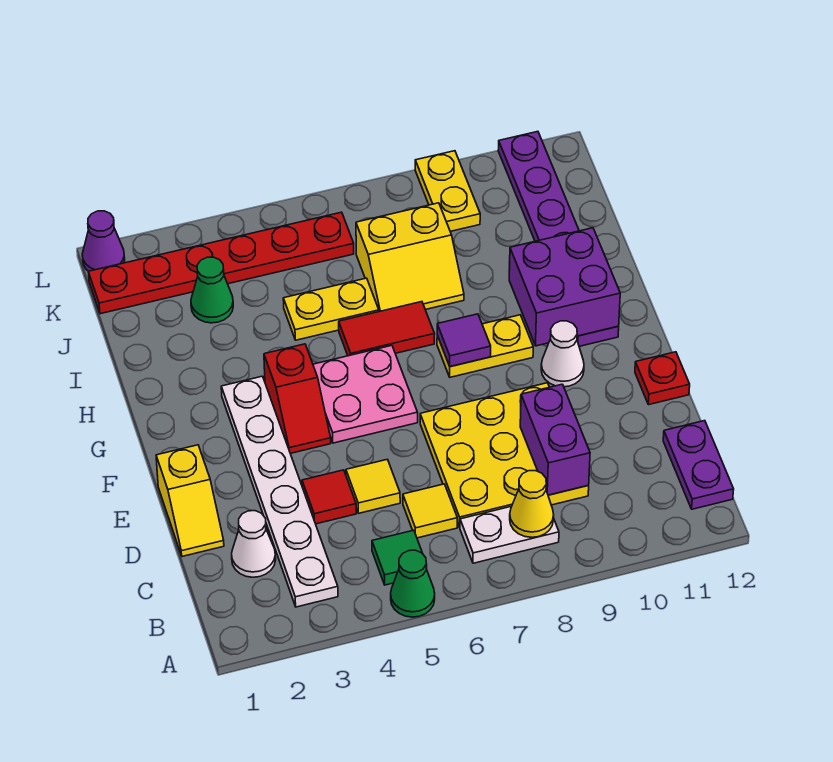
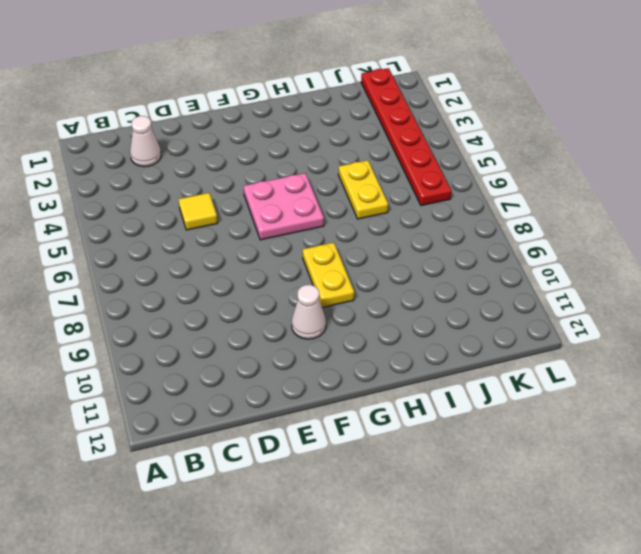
none -> green cone A5 level 1
none -> white plate B3:G3 level 1
none -> green tile B5 level 1

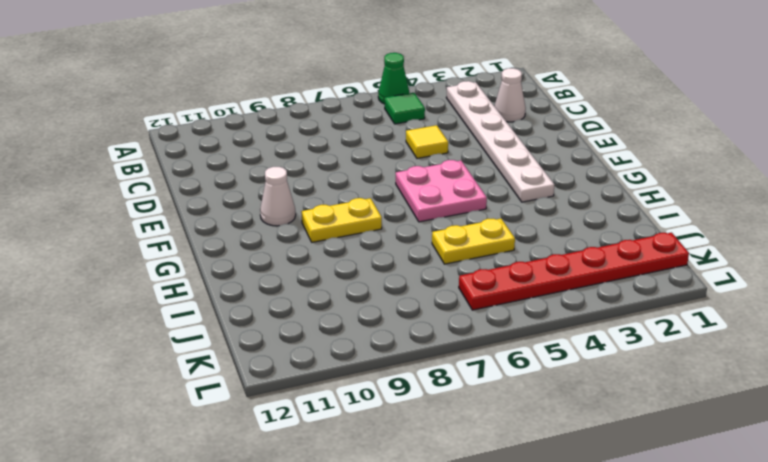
none -> white plate B7:B8 level 1
none -> purple plate B12:C12 level 1
none -> yellow tile C6 level 1

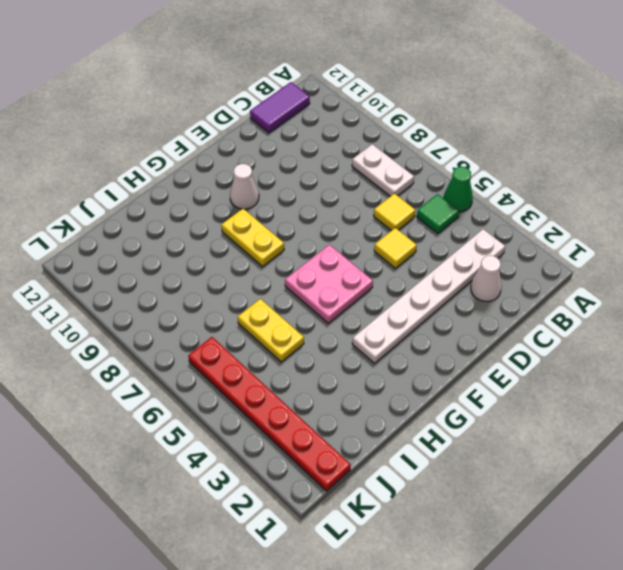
purple tile B12:C12 level 1 -> purple plate B12:C12 level 1
none -> yellow plate C7:E9 level 1
none -> yellow slope D1:E1 level 1 top E
none -> red tile D4 level 1

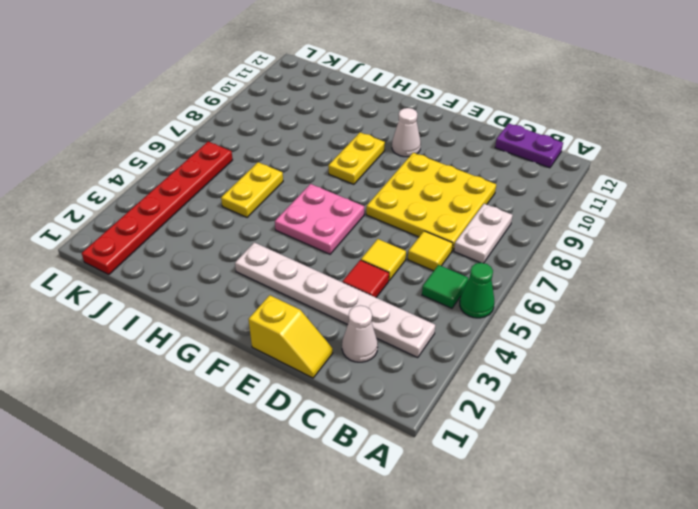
none -> red plate E12 level 1
none -> red slope F4:G4 level 1 top G
none -> purple plate G11:L11 level 1

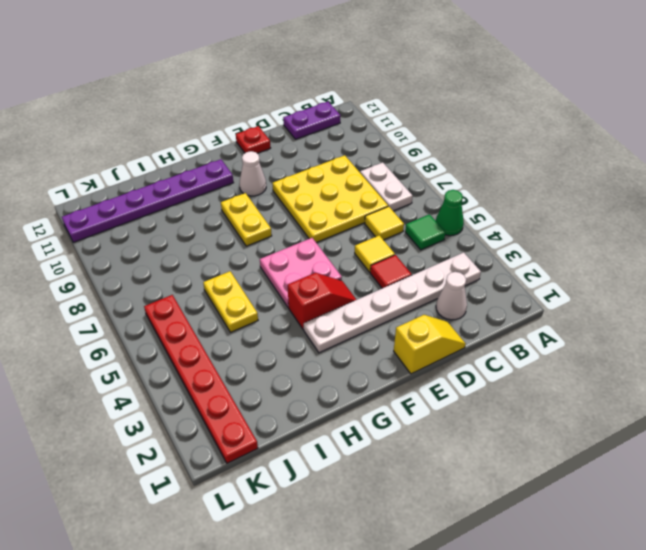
none -> red tile H6:H7 level 1
none -> yellow slope I7:J8 level 1 top J
none -> green cone J3 level 1

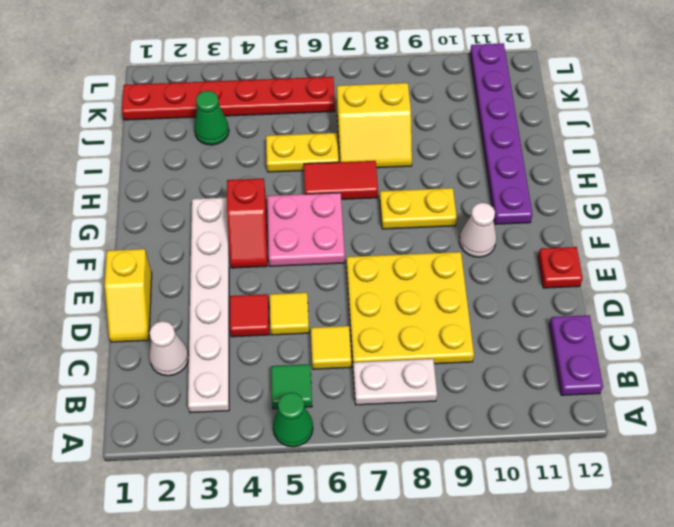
none -> yellow plate K9:L9 level 1
none -> purple cone L1 level 1
none -> yellow cone B8 level 2

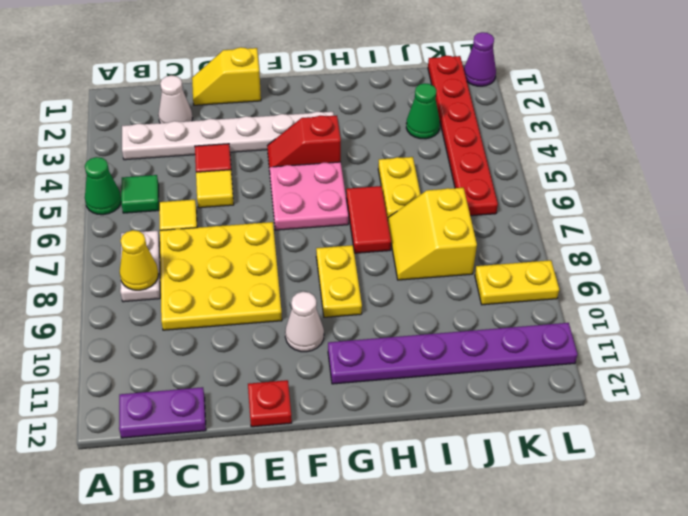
none -> purple brick C9:D9 level 2
none -> purple tile G8 level 2
none -> purple brick G10:H11 level 2

